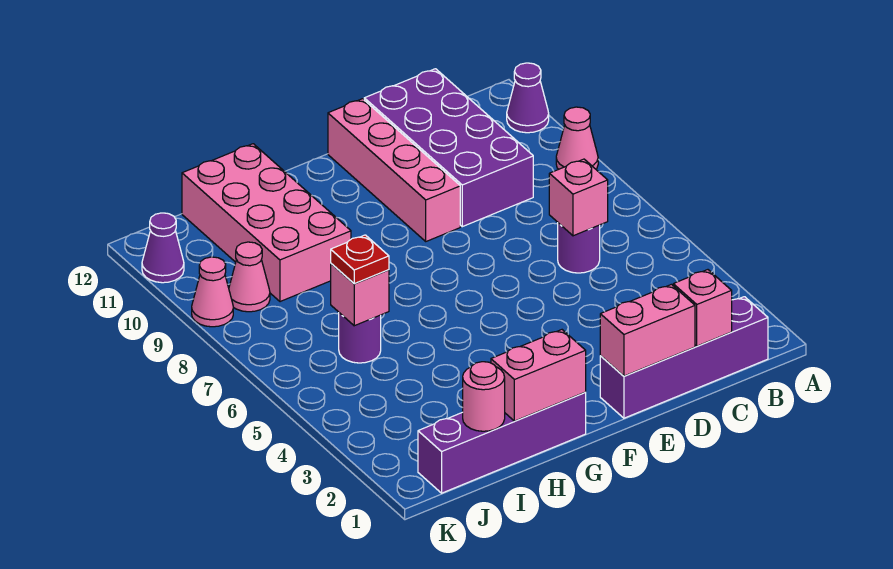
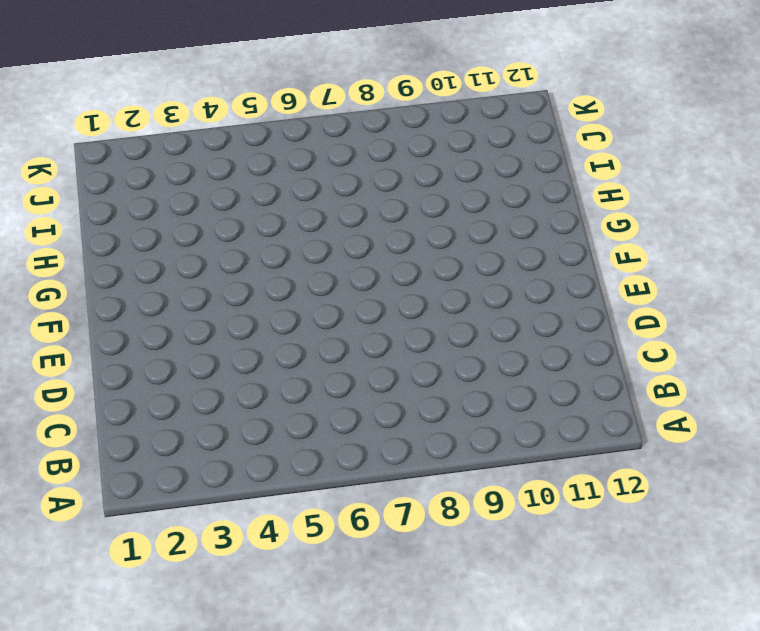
none -> pink cone A9 level 1
none -> purple cone A11 level 1
none -> purple brick B1:E1 level 1

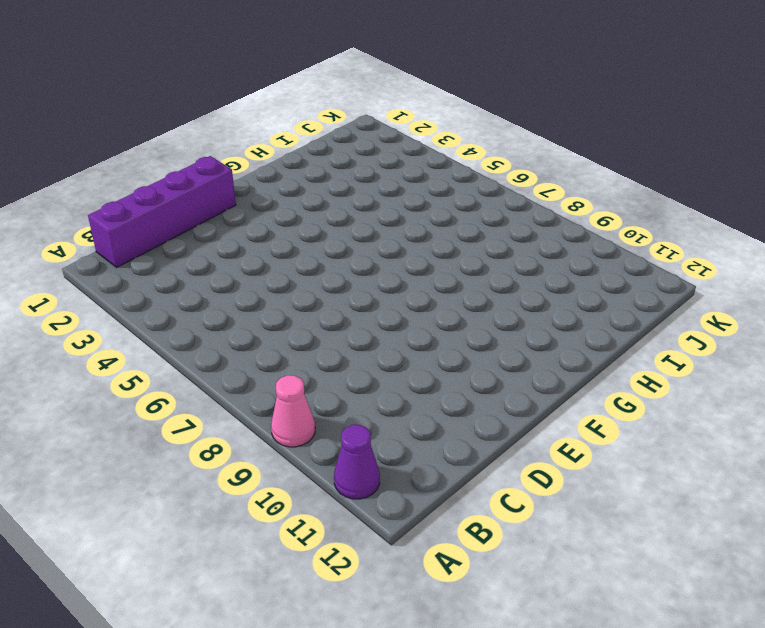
none -> purple round brick C6 level 1
none -> purple brick C9:D12 level 1
none -> pink brick E9:E12 level 1

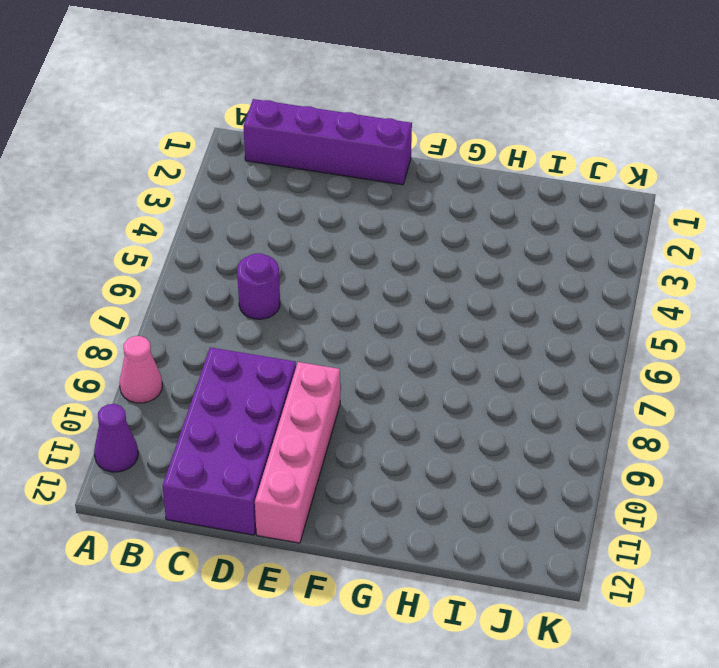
none -> purple brick G1:J1 level 1
none -> pink brick H9:I12 level 1
none -> purple round brick I6 level 1

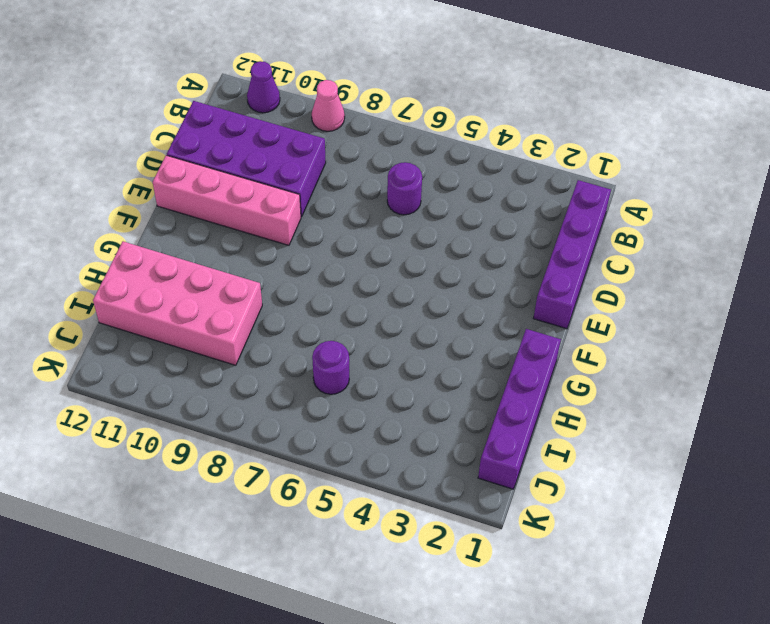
none -> pink cone J9 level 1
none -> pink cone K9 level 1
none -> purple cone K11 level 1

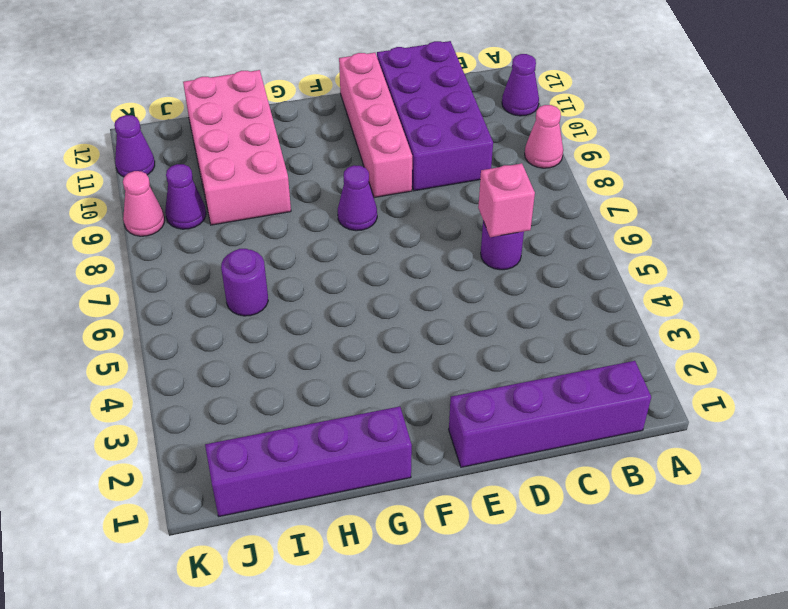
purple cone F8 level 1 -> none
purple cone J9 level 1 -> pink cone J9 level 1
none -> pink brick C1 level 2
none -> pink brick D1:E1 level 2
none -> pink brick G1:H1 level 2

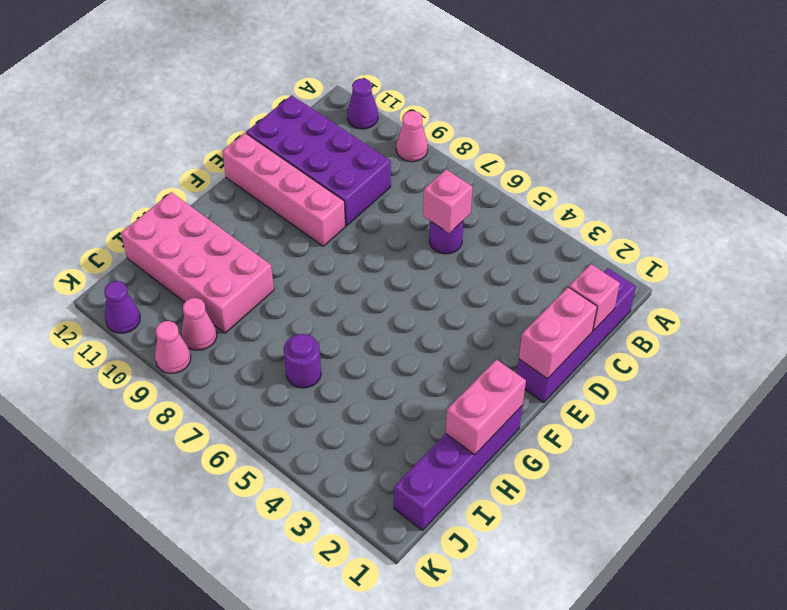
none -> pink round brick I1 level 2
none -> pink brick I6 level 2
none -> red plate I6 level 3

